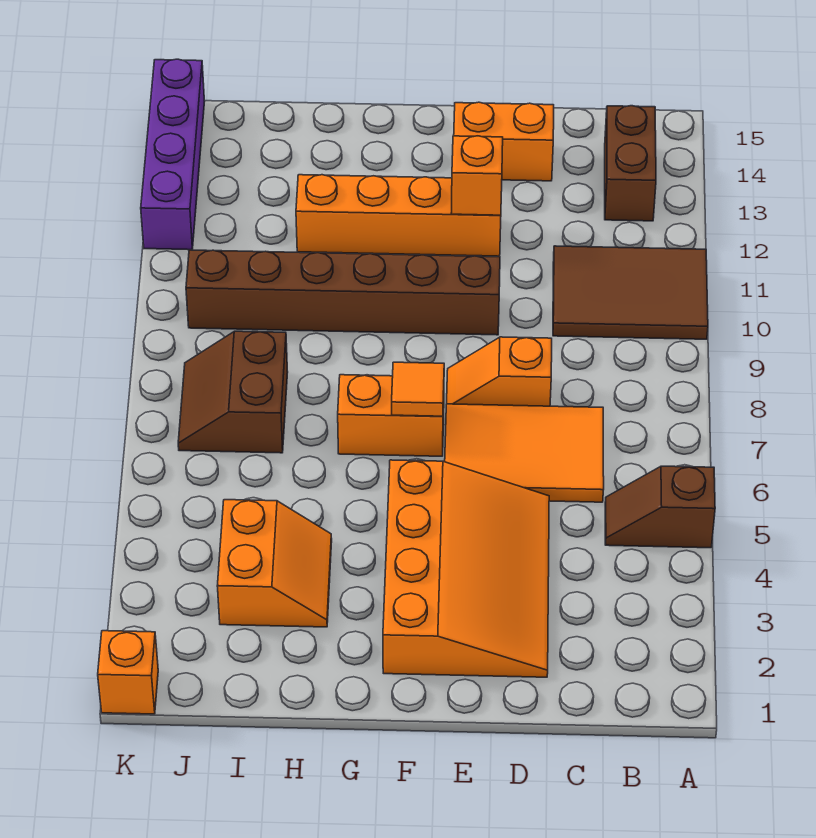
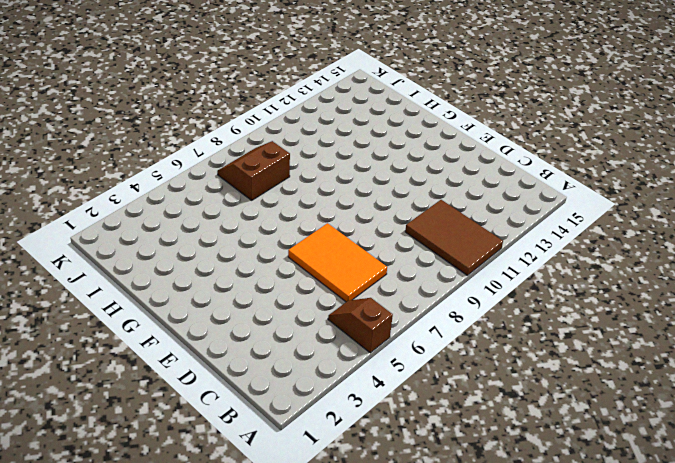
none -> brown brick B13:B14 level 1
none -> orange slope D2:F5 level 1 top F
none -> orange slope D8:E8 level 1 top D

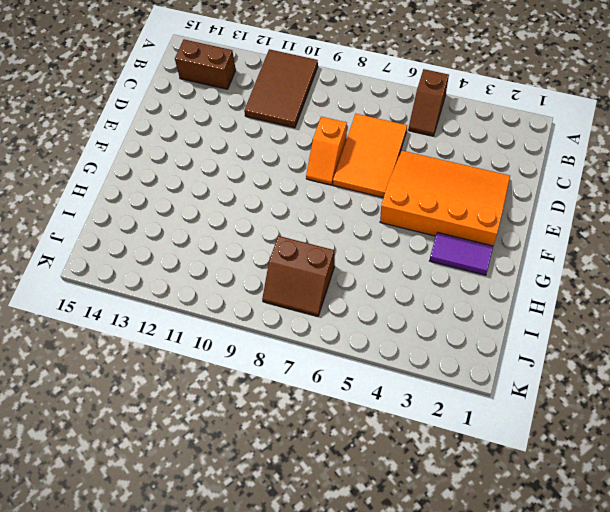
purple tile G2:G3 level 1 -> none
none -> orange brick D14:E14 level 1
none -> brown brick E10:J10 level 1
none -> orange brick E12:H12 level 1

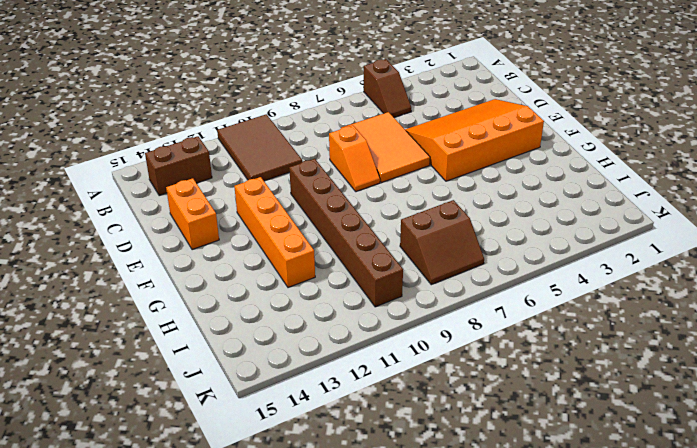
none -> orange brick F7:G7 level 1
none -> orange slope H3:I4 level 1 top I
none -> orange brick K1 level 1

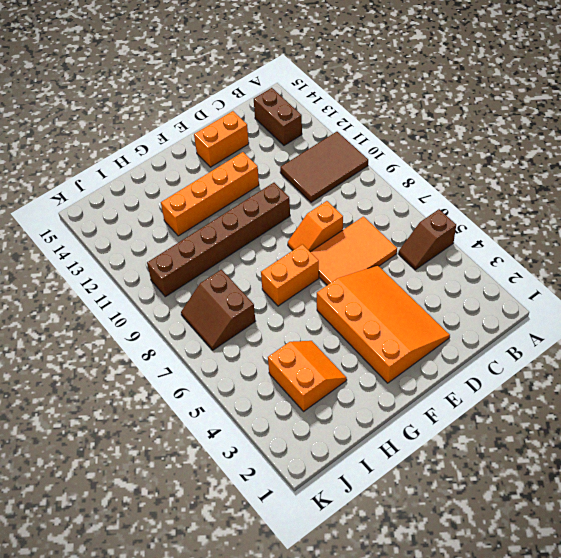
none -> orange brick K1 level 1
none -> purple brick K12:K15 level 1
none -> orange brick E12 level 2

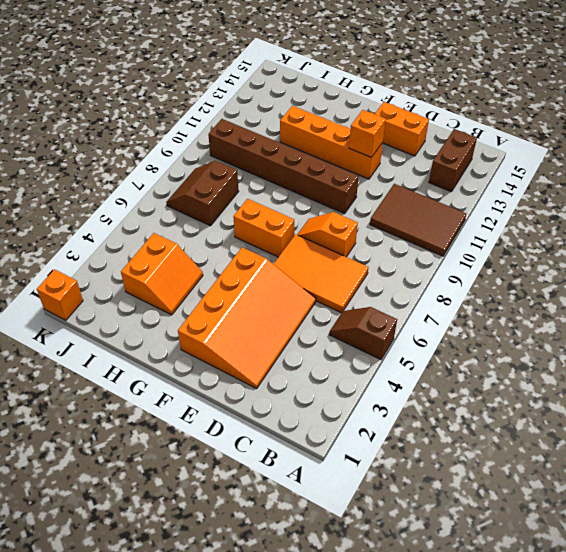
none -> purple brick K12:K15 level 1
none -> orange tile F7 level 2

